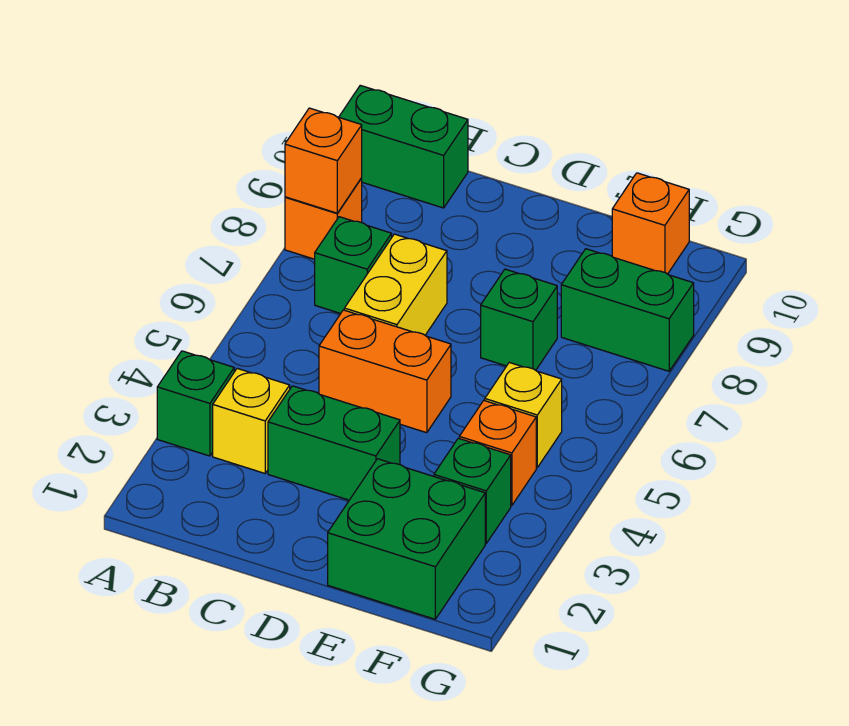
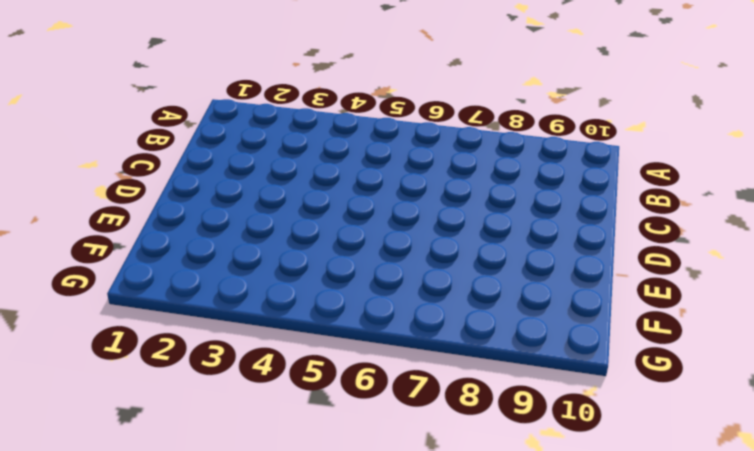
none -> green brick A3 level 1
none -> orange brick A8 level 1
none -> green brick A10:B10 level 1

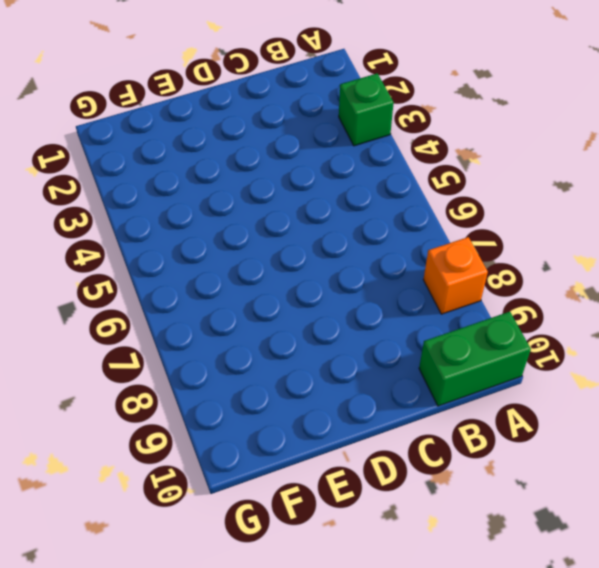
none -> yellow brick B3 level 1
none -> green brick B7 level 1
none -> green brick C3:D3 level 1

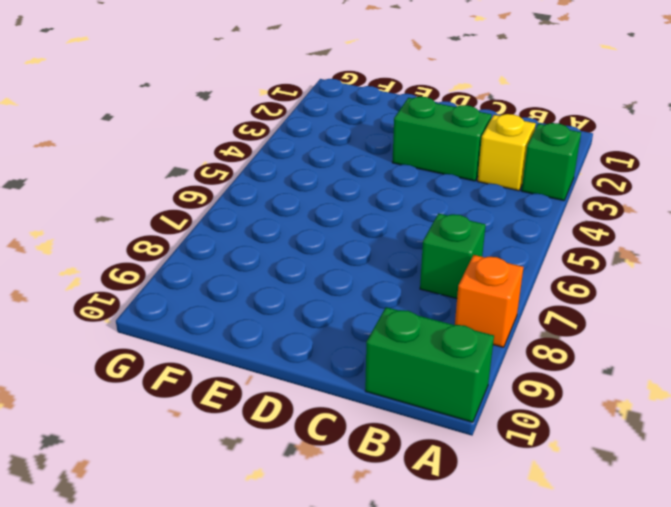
none -> orange brick C5:D5 level 1
none -> yellow brick C6:C7 level 1
none -> green brick E1:F2 level 1

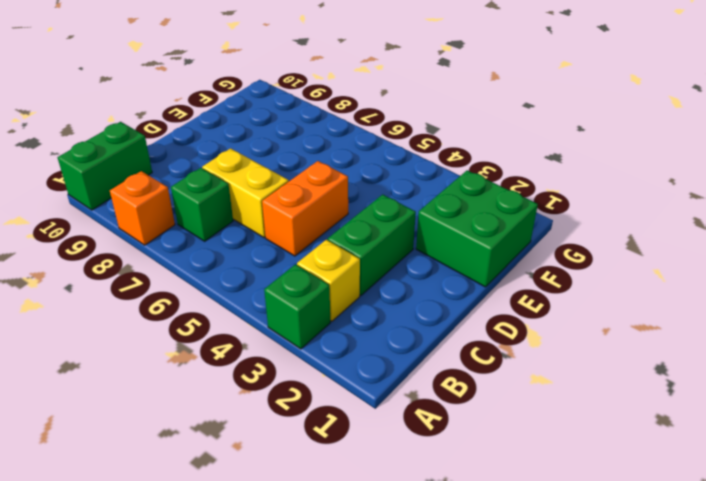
none -> green brick E7 level 1
none -> green brick F3 level 1
none -> orange brick F4 level 1

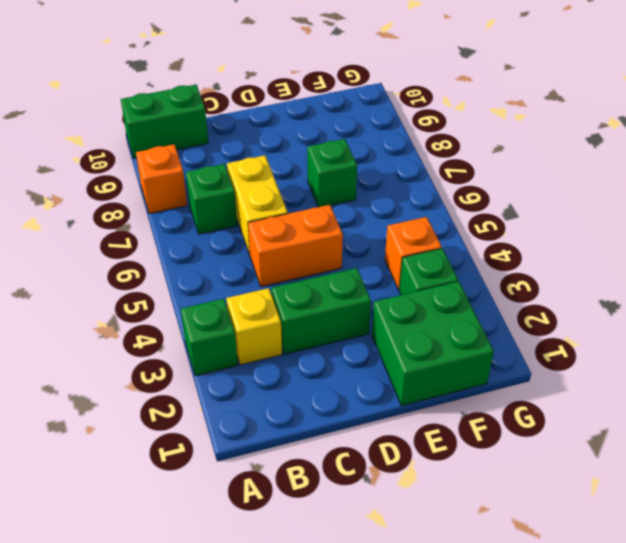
none -> yellow brick F5 level 1
none -> green brick F8:G8 level 1
none -> orange brick F10 level 1

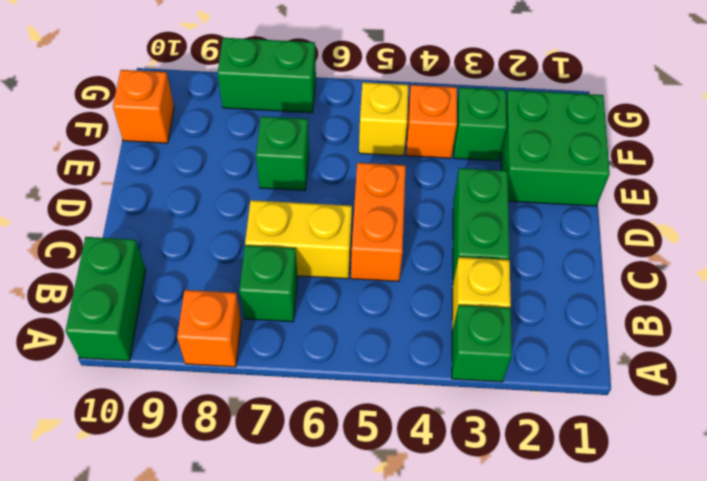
green brick G7:G8 level 1 -> green brick F8:G8 level 1
none -> orange brick A8 level 2

